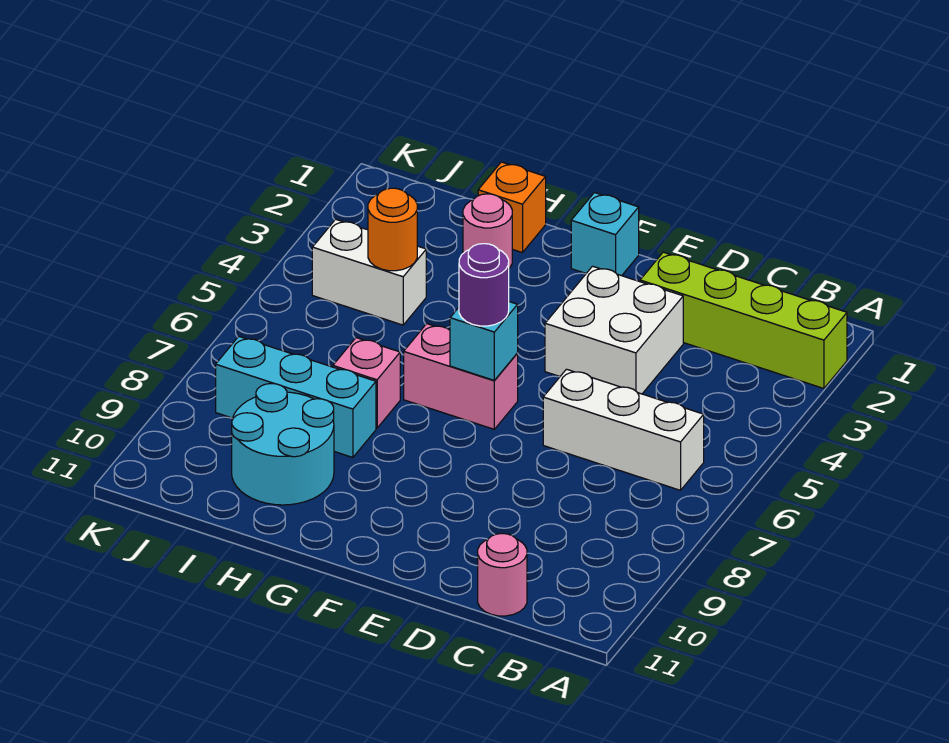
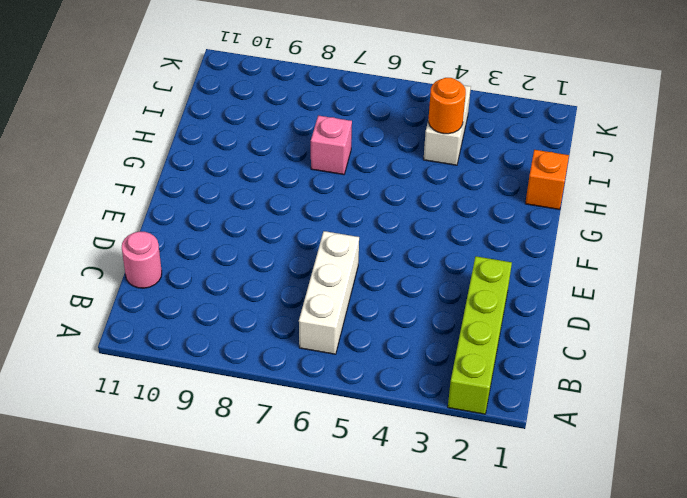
none -> white brick D3:E4 level 1
none -> cyan brick F1 level 1
none -> pink brick F6:G6 level 1

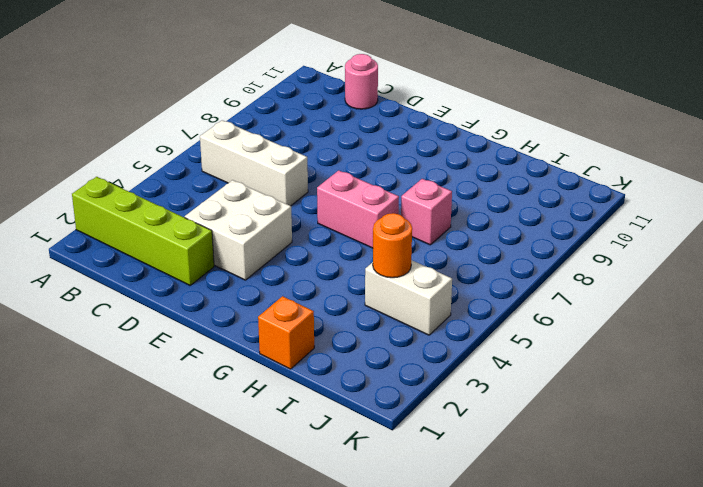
none -> cyan brick F1 level 1
none -> pink round brick H2 level 1
none -> cyan brick H8:J8 level 1

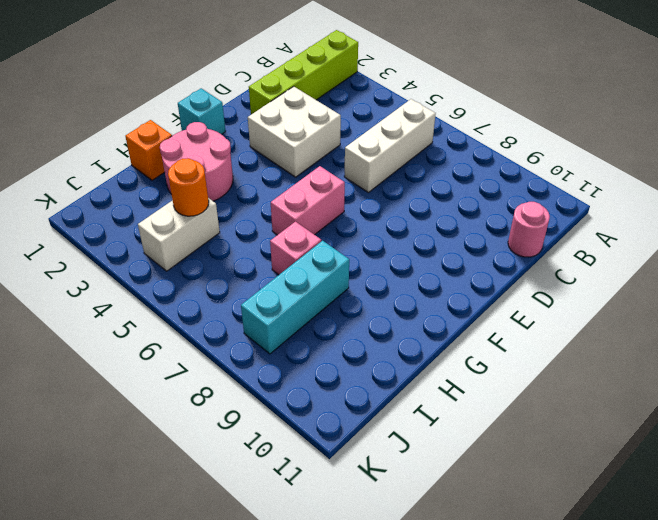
pink round brick G2:H3 level 1 -> pink round brick H2 level 1
none -> cyan round brick H9:I10 level 1
none -> cyan brick F6 level 2
none -> purple round brick F6 level 3

